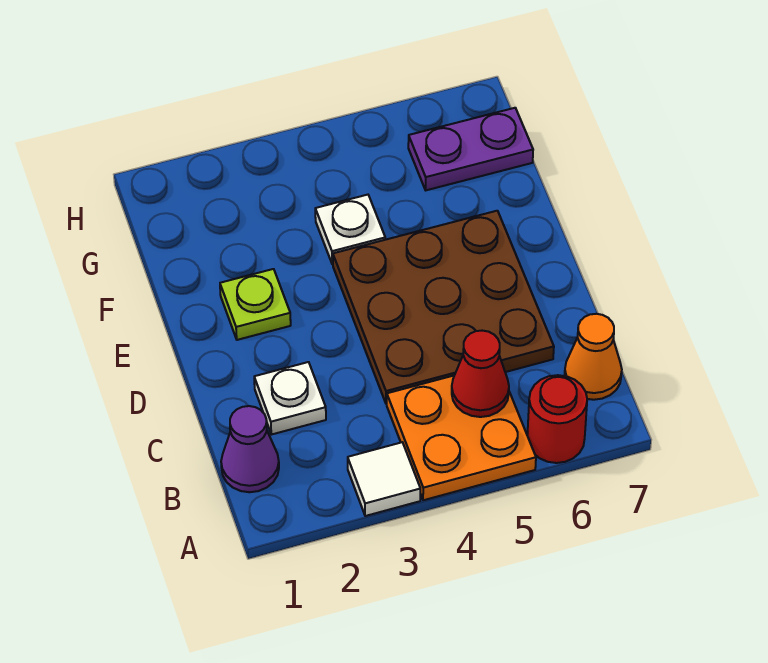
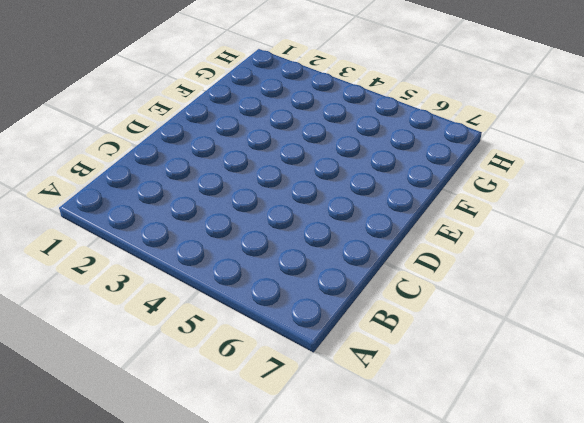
none -> white tile A3 level 1
none -> orange plate A4:B5 level 1

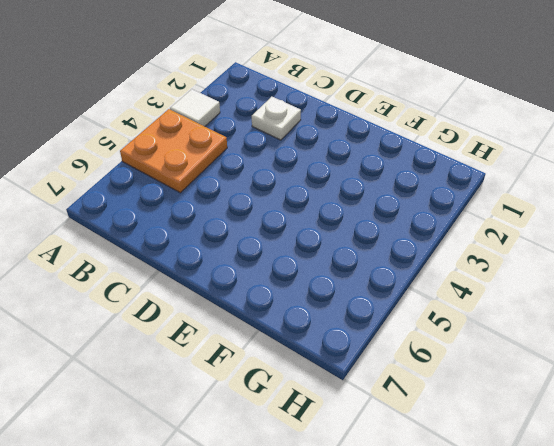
none -> red round brick A6 level 1
none -> purple cone B1 level 1

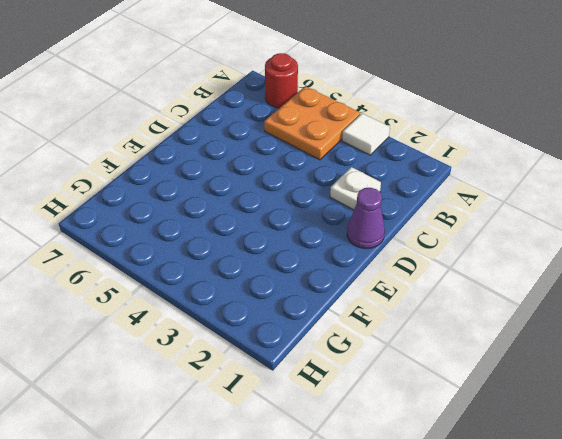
purple cone D1 level 1 -> purple cone B1 level 1
none -> orange cone B7 level 1
none -> brown plate C4:E6 level 1

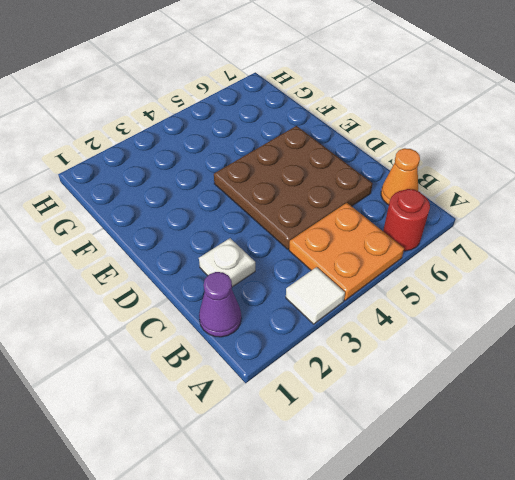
none -> lime plate E2 level 1
none -> white plate F4 level 1

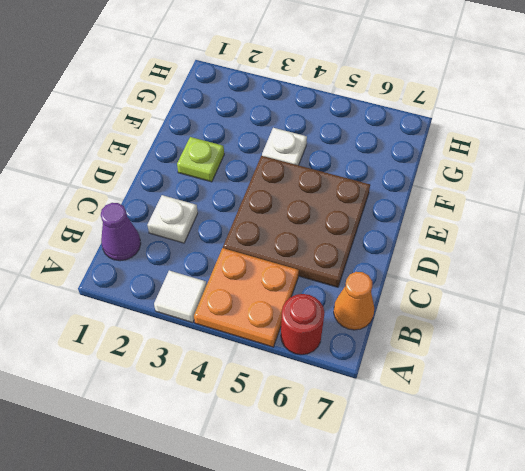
none -> purple plate G6:G7 level 1
none -> red cone B5 level 2

